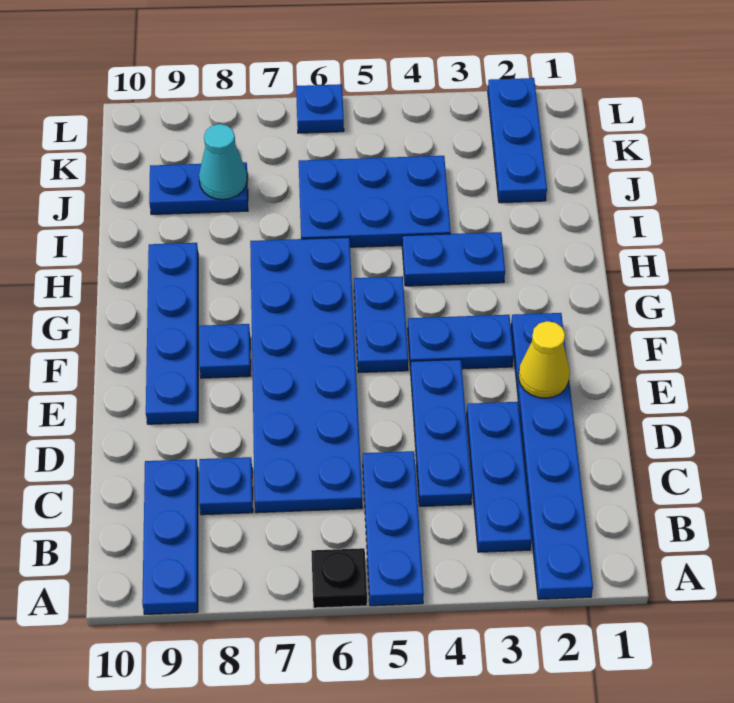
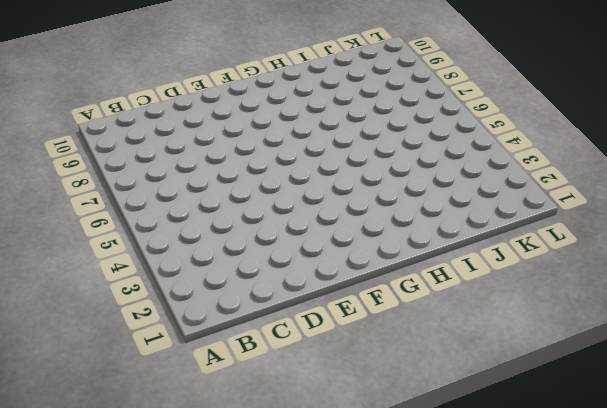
none -> blue plate A2:F2 level 1
none -> blue plate A5:C5 level 1
none -> black plate A6 level 1

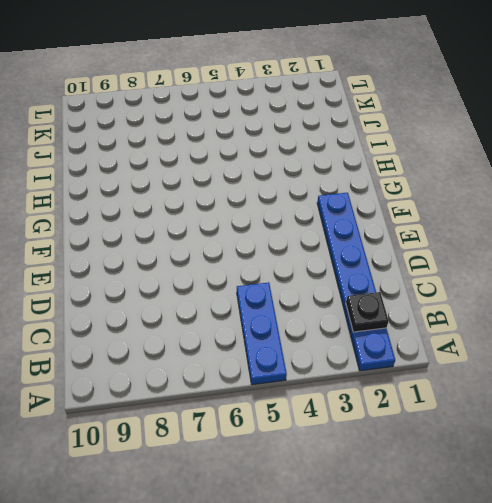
black plate B2 level 2 -> black plate A6 level 1
none -> blue plate A9:C9 level 1
none -> blue plate B3:D3 level 1
none -> blue plate C4:E4 level 1

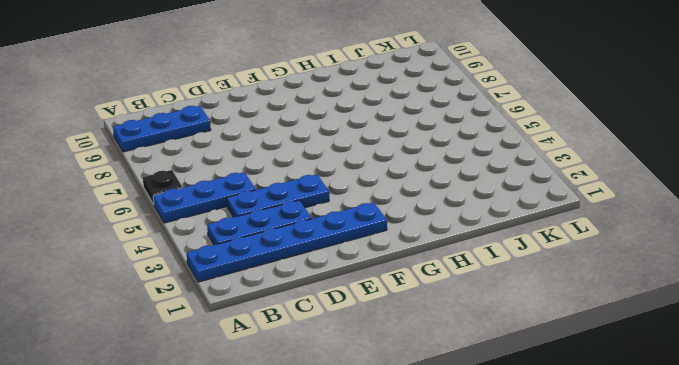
none -> blue plate C6:H7 level 1
none -> blue plate C8 level 1
none -> blue plate E9:H9 level 1

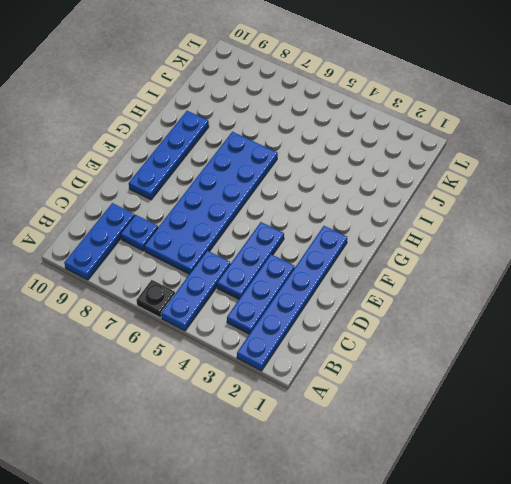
none -> blue plate F3:F4 level 1
none -> blue plate F5:G5 level 1
none -> blue plate F8 level 1

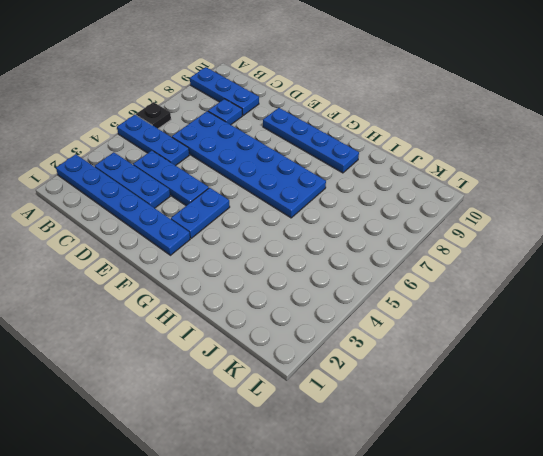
none -> blue plate F5:G5 level 1
none -> blue plate F8 level 1
none -> blue plate H3:H4 level 1

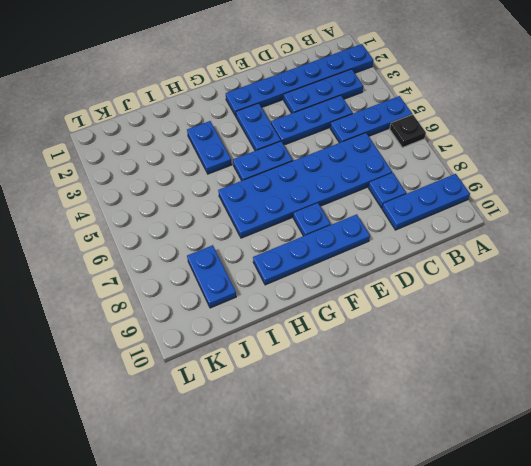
none -> blue plate I4:J6 level 1
none -> blue plate J2:L2 level 1
none -> blue plate L6 level 1

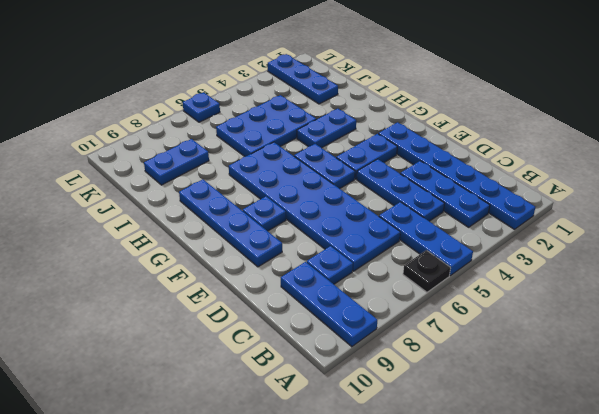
none -> yellow cone E2 level 2
none -> cyan cone J8 level 2

